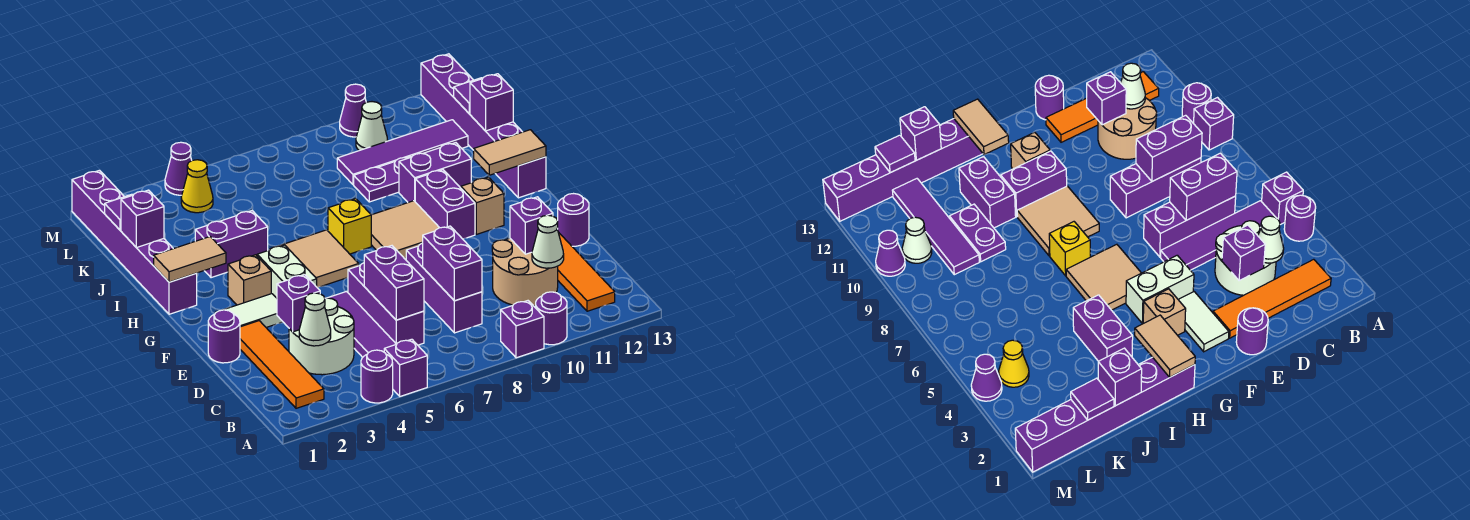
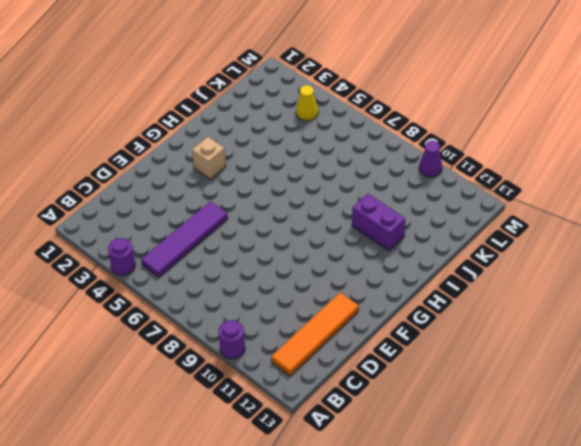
none -> purple brick A5 level 1
none -> purple brick A9 level 1
none -> orange tile B2:E2 level 1
none -> white round brick C3:D4 level 1

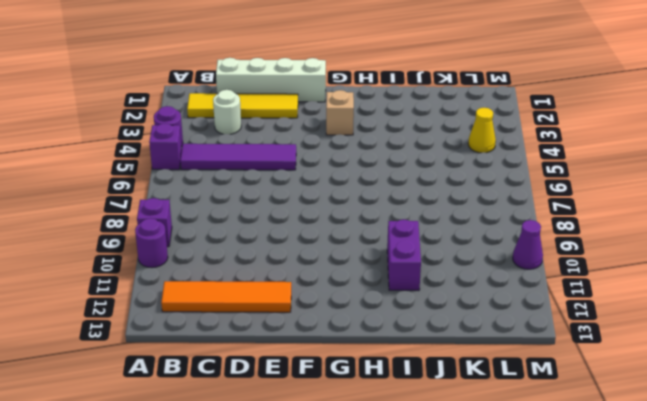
yellow tile B2:E2 level 1 -> orange tile B2:E2 level 1
white brick C1:F1 level 1 -> purple round brick E1 level 1
white round brick C3 level 1 -> white round brick C3:D4 level 1
none -> purple brick C6:E6 level 1
none -> purple brick C8:E8 level 1
none -> tan round brick C10:D11 level 1
none -> purple round brick E13 level 1

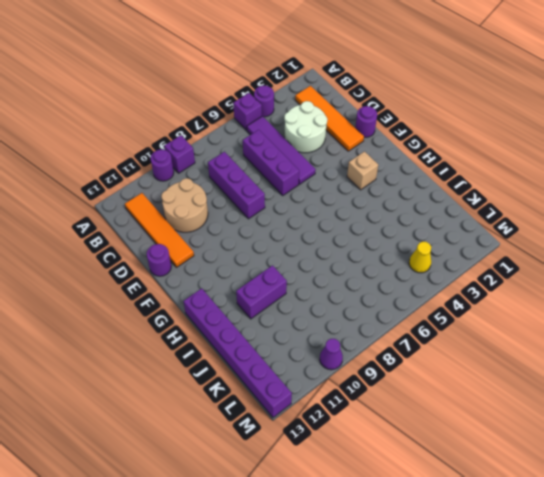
none -> white tile F2:F3 level 1
none -> white brick F4:G4 level 1
none -> tan tile G5:H6 level 1
none -> tan tile G8:H9 level 1

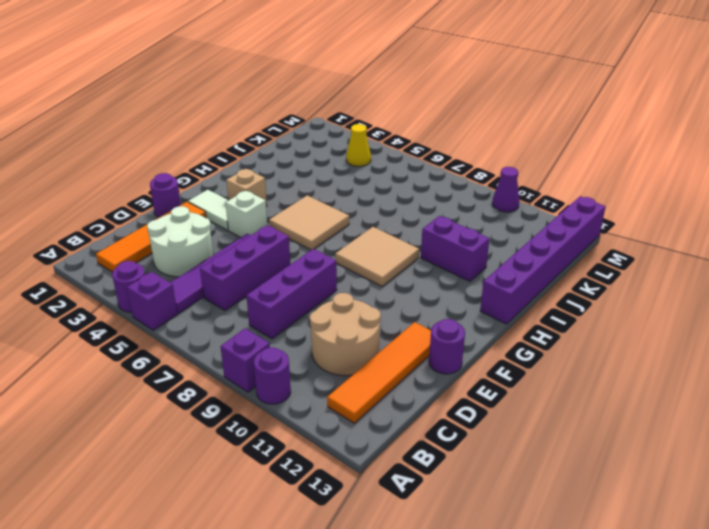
white brick F4 level 1 -> white brick F4:G4 level 1
none -> purple brick G10:H10 level 1
none -> tan brick G11 level 1
none -> purple brick H1:M1 level 1
none -> yellow brick H7 level 1

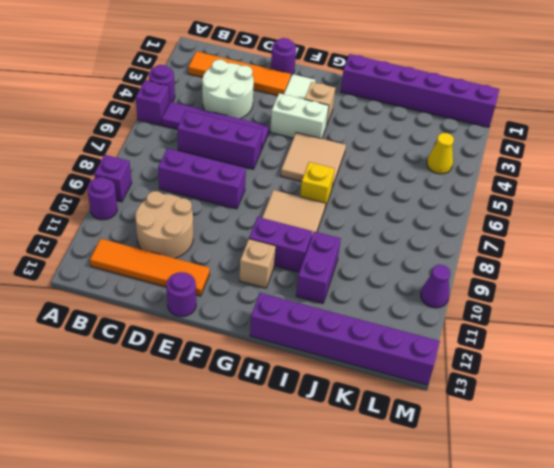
none -> purple brick I3:I4 level 1
none -> purple plate J9:J10 level 1
none -> purple tile K9:K12 level 1
none -> white cone L10 level 1

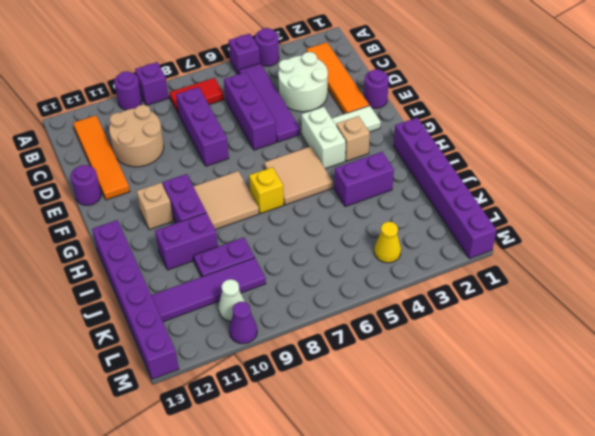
red tile B7:B8 level 1 -> none
none -> purple cone M4 level 1
none -> white cone C3 level 2
none -> purple brick C6:D6 level 2
none -> purple brick C8:D8 level 2

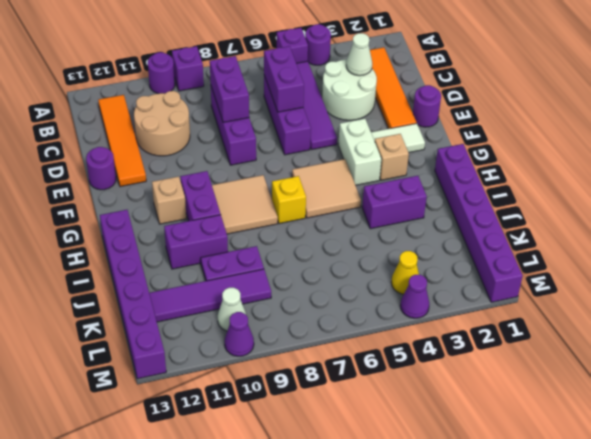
none -> white cone C11 level 2
none -> purple brick D3 level 2
none -> purple brick D11 level 2
none -> tan tile H1:H2 level 2

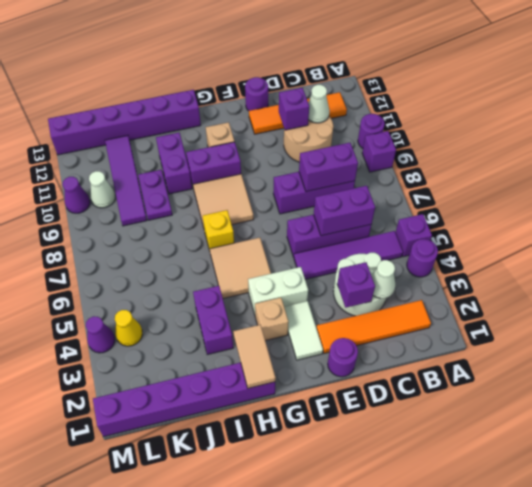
none -> tan tile H12:H13 level 2
none -> purple brick J1 level 2
none -> purple brick J13 level 2
none -> purple tile K1 level 2

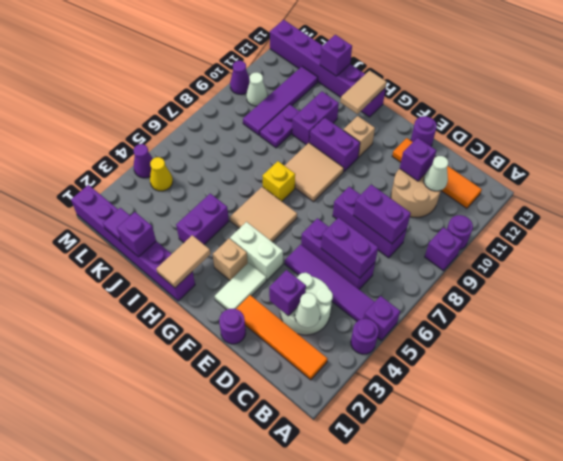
none -> purple tile K13 level 2

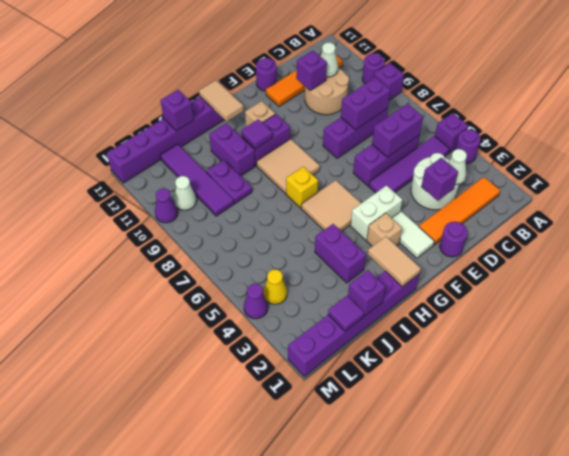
purple tile H10 level 2 -> purple tile K13 level 2

